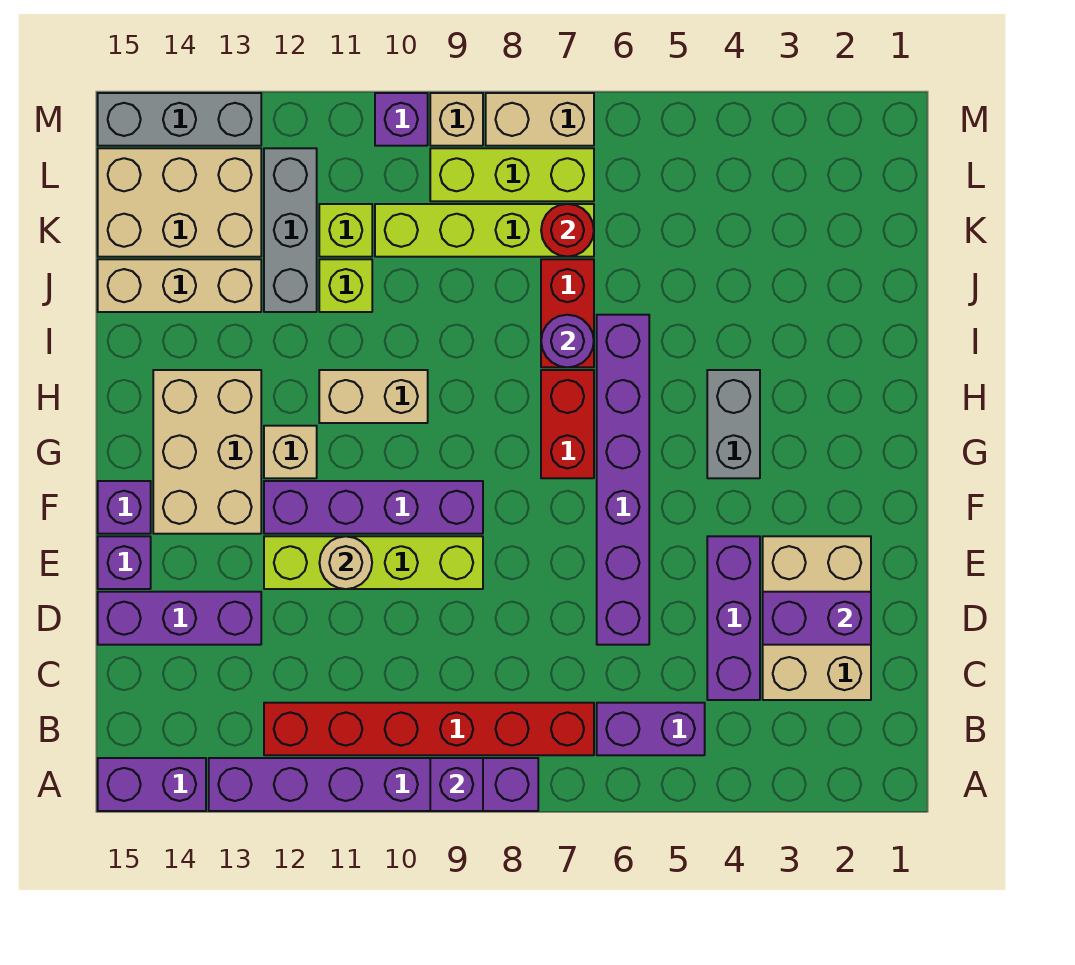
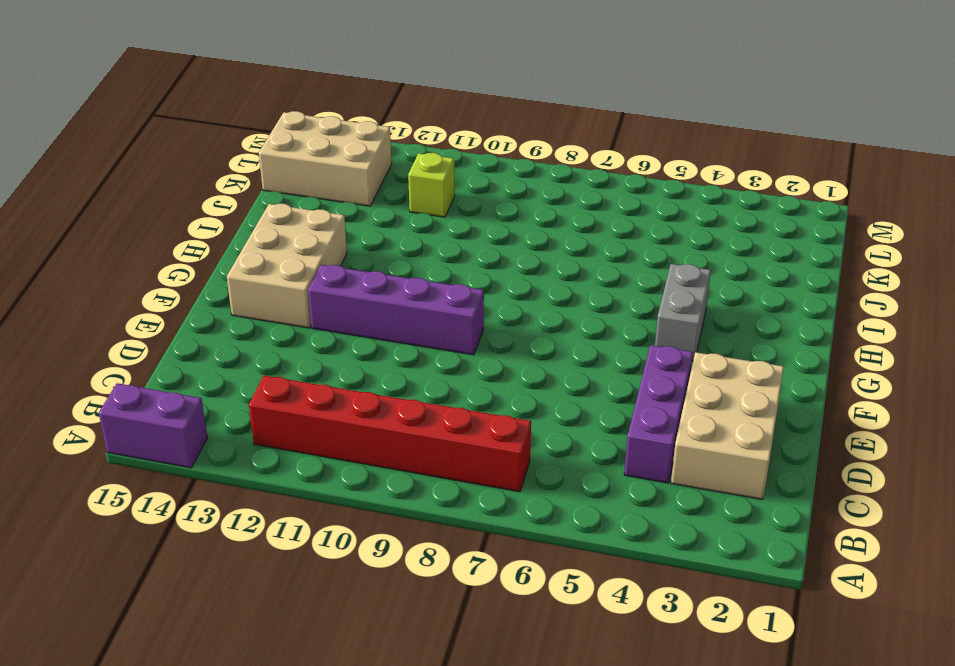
none -> purple brick A8:A13 level 1
none -> purple brick B5:B6 level 1
none -> purple brick D6:I6 level 1
none -> purple brick D13:D15 level 1

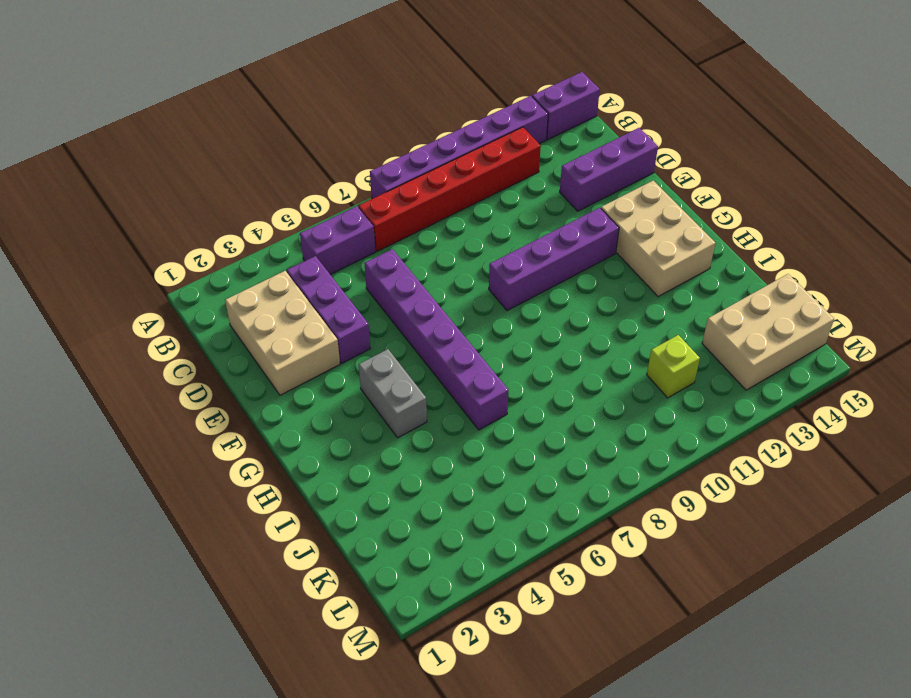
none -> lime brick E9:E12 level 1
none -> purple brick E15 level 1
none -> purple brick F15 level 1
none -> red brick G7:H7 level 1

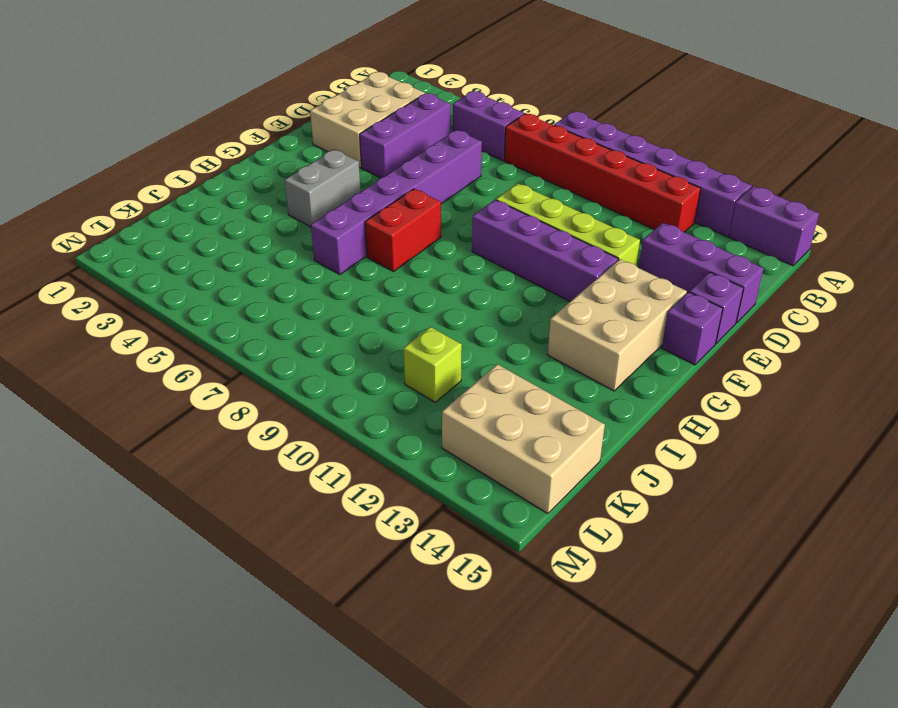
none -> tan brick G12 level 1
none -> tan brick H10:H11 level 1
none -> red brick I7:J7 level 1
none -> lime brick J11 level 1

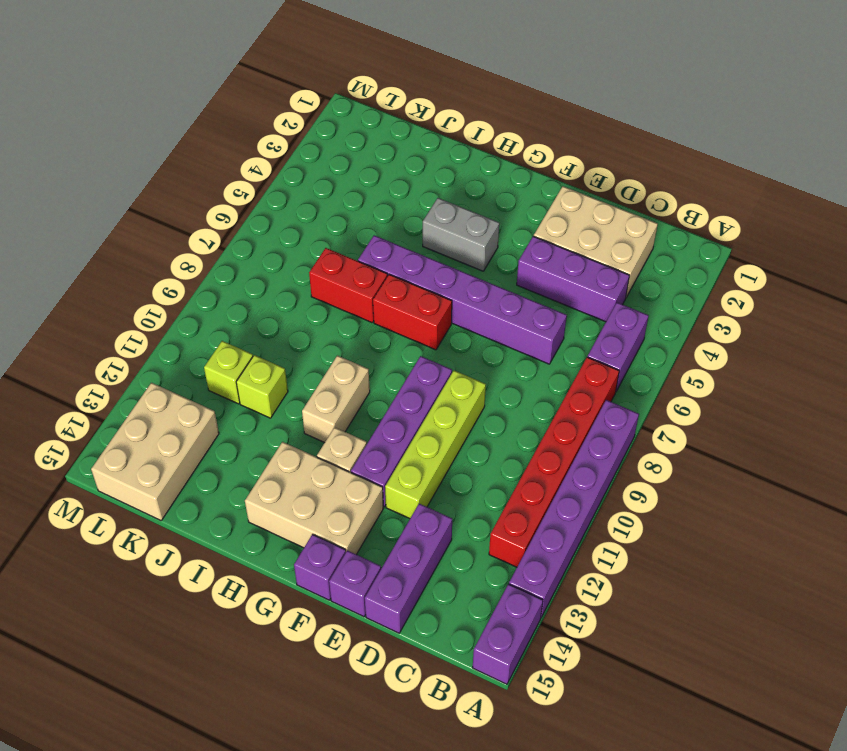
none -> grey brick J12:L12 level 1
none -> tan brick J13:J15 level 1
none -> lime brick K7:K10 level 1
none -> lime brick L7:L9 level 1

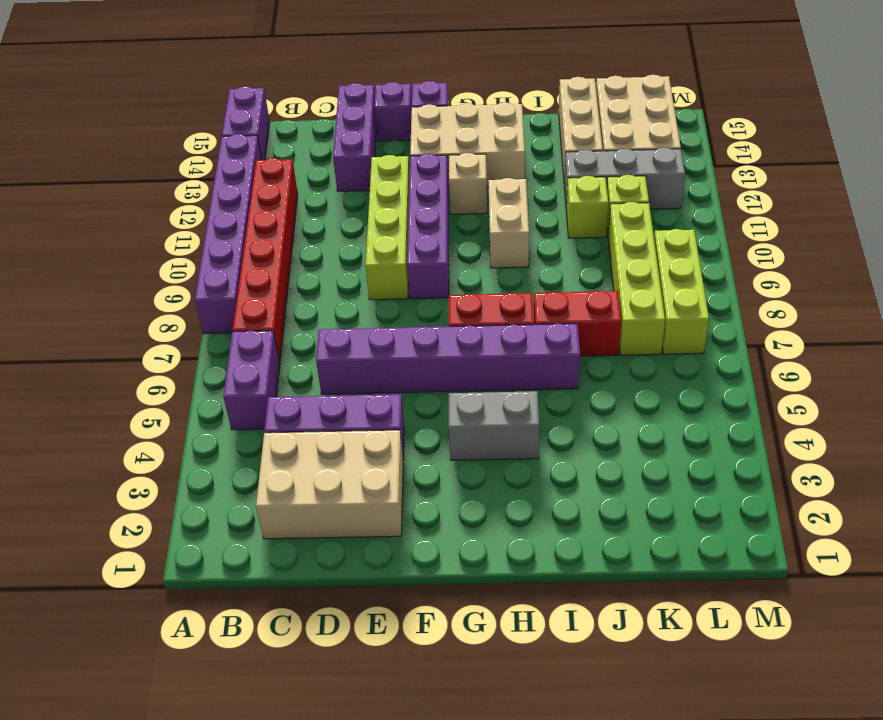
none -> tan brick M7:M8 level 1
none -> tan brick M9 level 1
none -> purple brick M10 level 1
none -> grey brick M13:M15 level 1

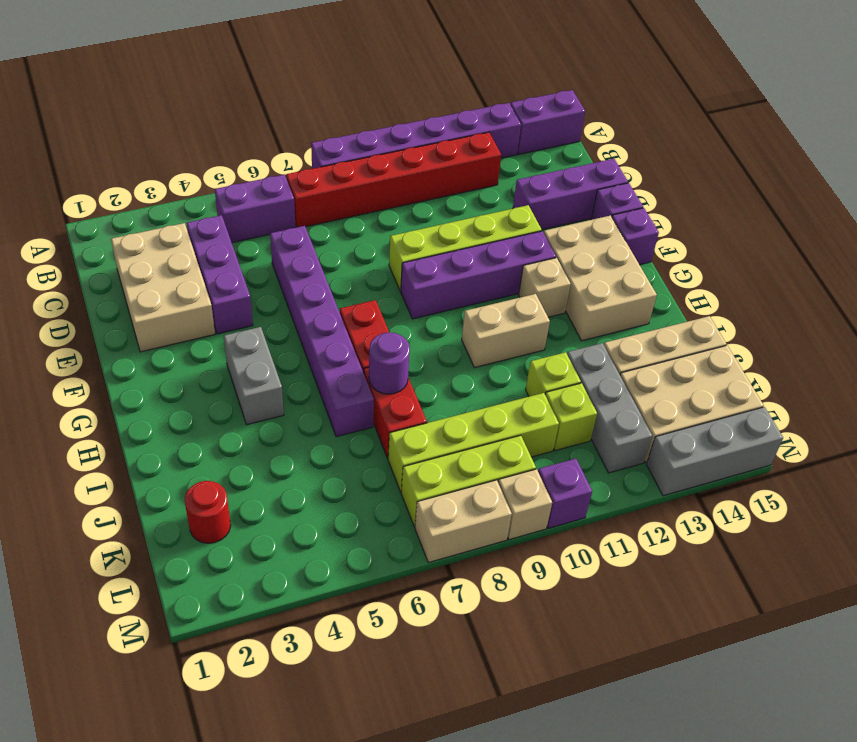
red round brick K2 level 1 -> red round brick K7 level 2
none -> purple brick A9 level 2
none -> purple brick D2:D3 level 2
none -> tan round brick E11 level 2

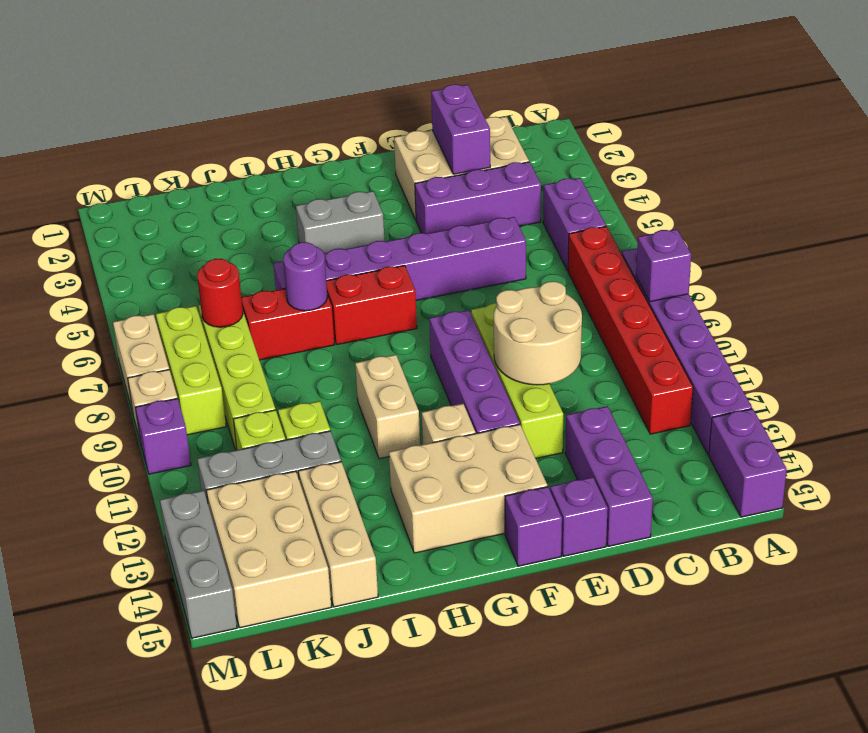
tan round brick D10:E11 level 2 -> tan round brick E11 level 2

